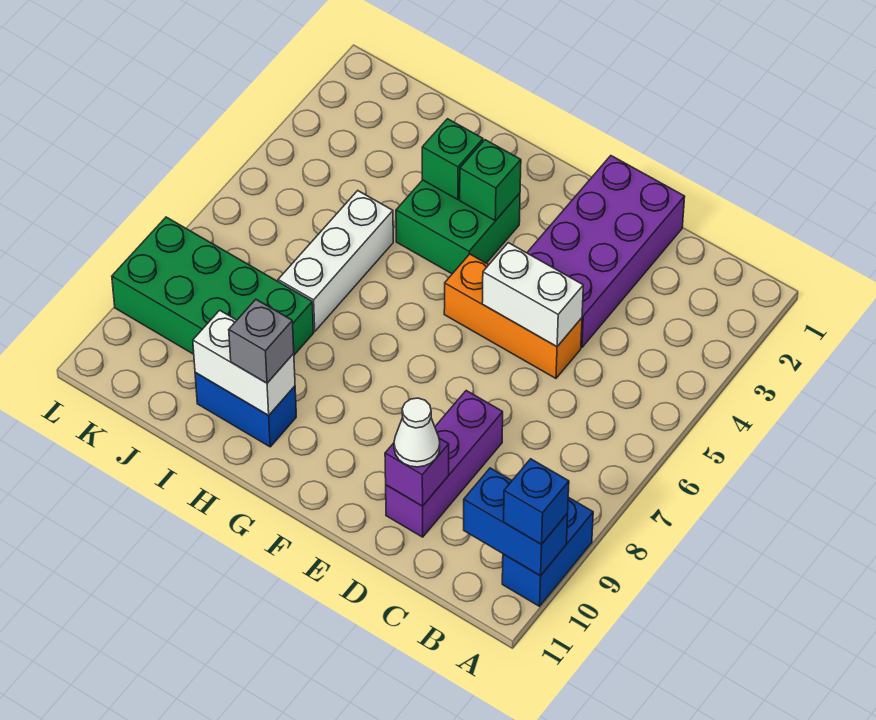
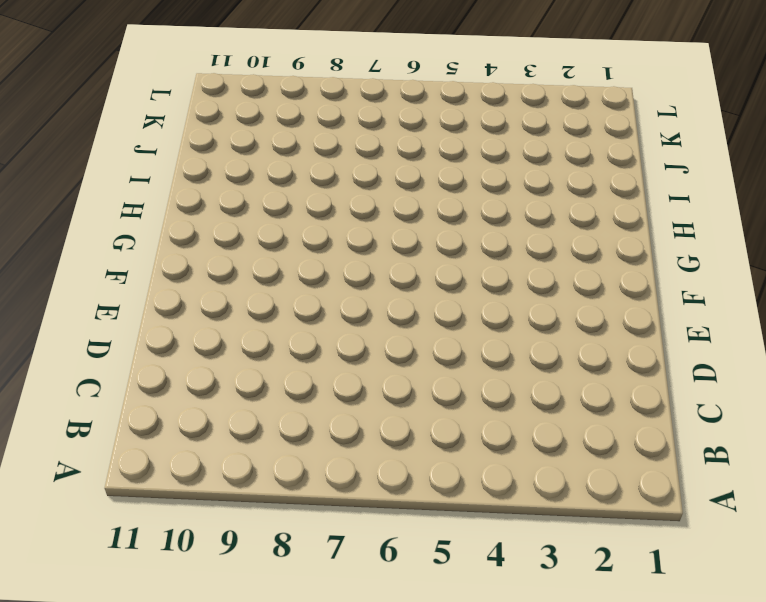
none -> blue brick A9:A10 level 1
none -> purple brick D1:E4 level 1
none -> orange brick D5:F5 level 1

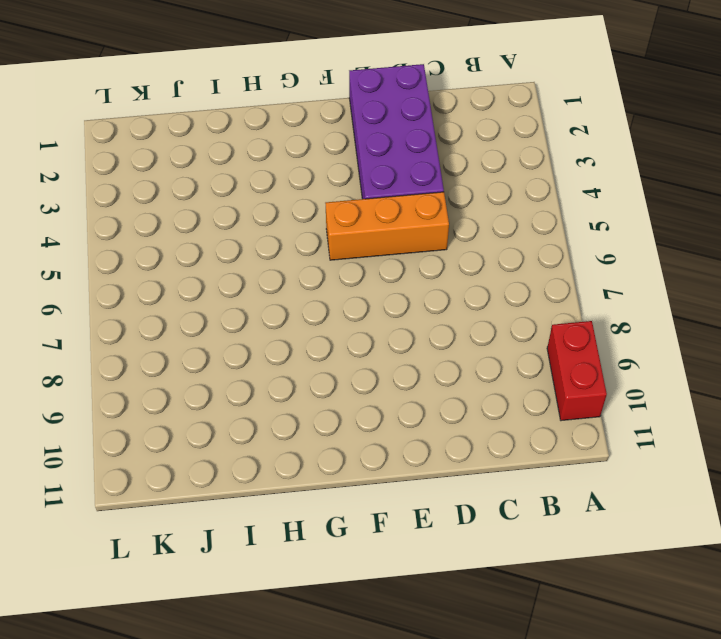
red brick A9:A10 level 1 -> blue brick A9:A10 level 1
none -> purple brick D8:D10 level 1
none -> green brick G3:H4 level 1
none -> blue brick H10:I10 level 1

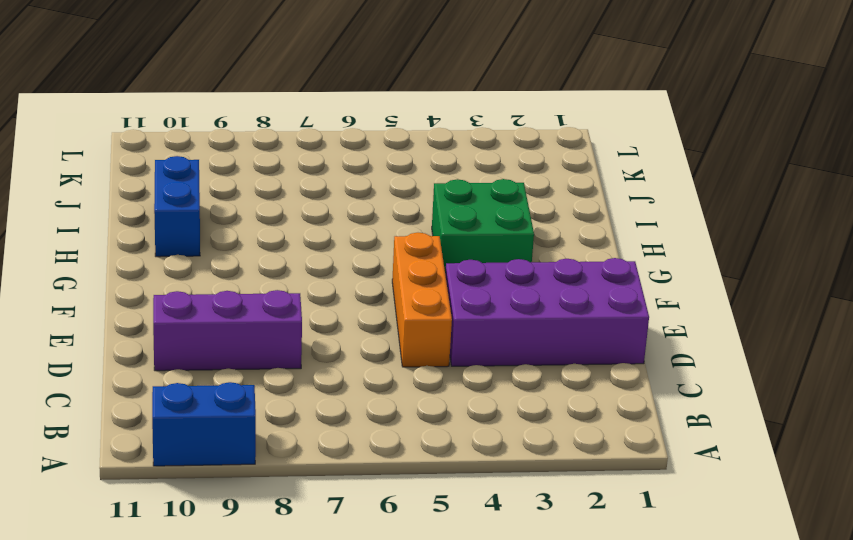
none -> white brick I5:I7 level 1
none -> green brick I8:L9 level 1
none -> blue brick A10:B10 level 2

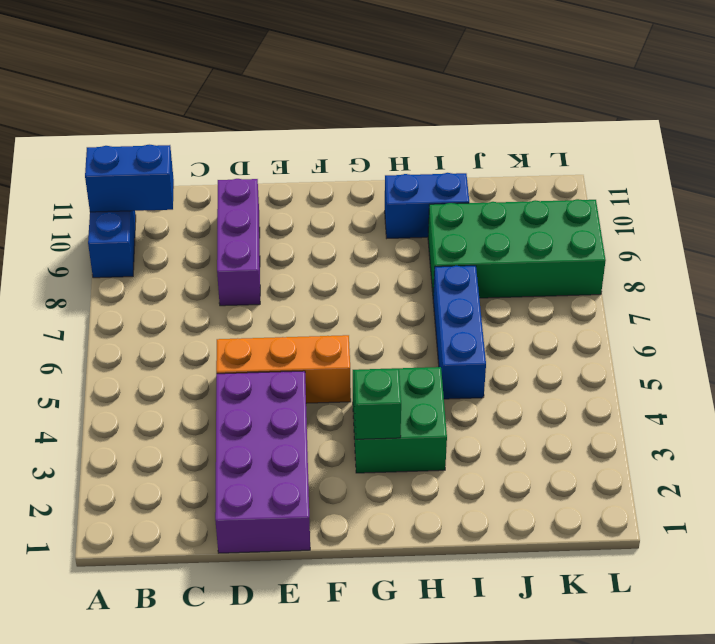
blue brick I5:I7 level 1 -> white brick I5:I7 level 1
none -> white brick D5:E5 level 2
none -> purple brick D10 level 2
none -> green brick H3 level 2

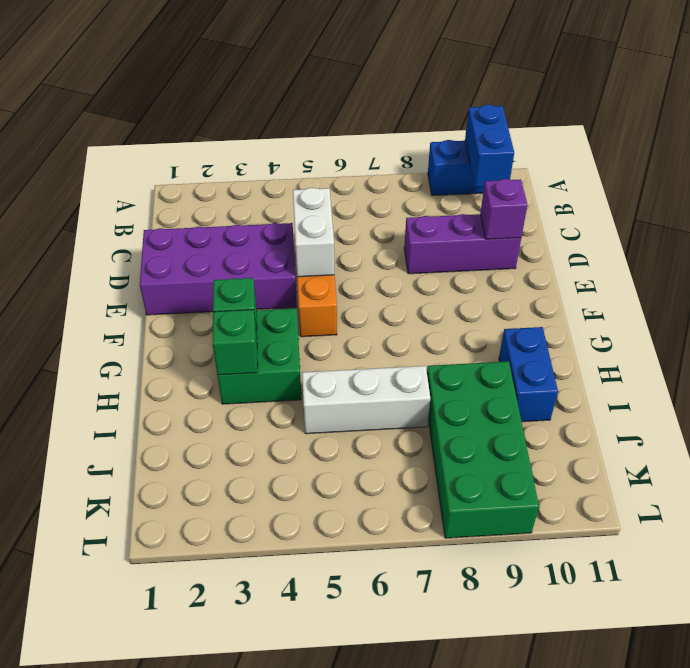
none -> white brick H10:I10 level 2
none -> blue brick A10 level 3
none -> white cone D10 level 3

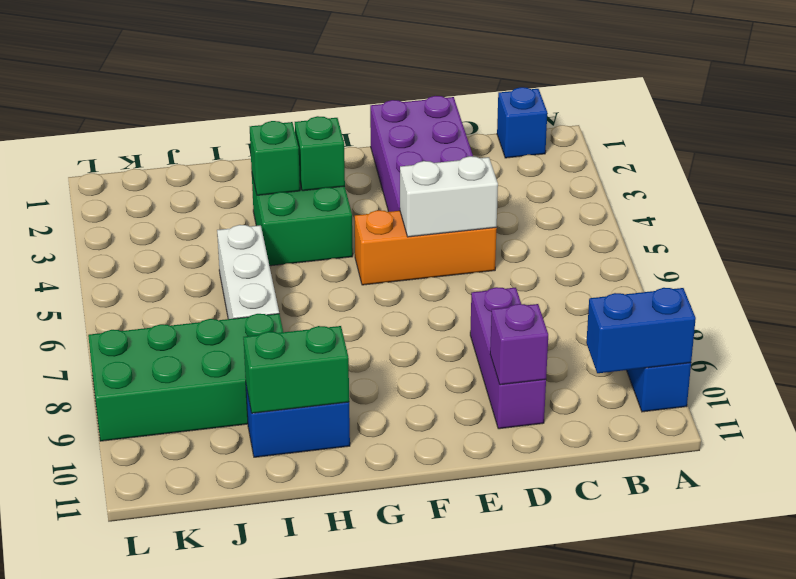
blue brick B1 level 1 -> blue brick A10 level 3
green brick H10:I10 level 2 -> white brick H10:I10 level 2
none -> white cone D10 level 3
none -> grey brick H10 level 3

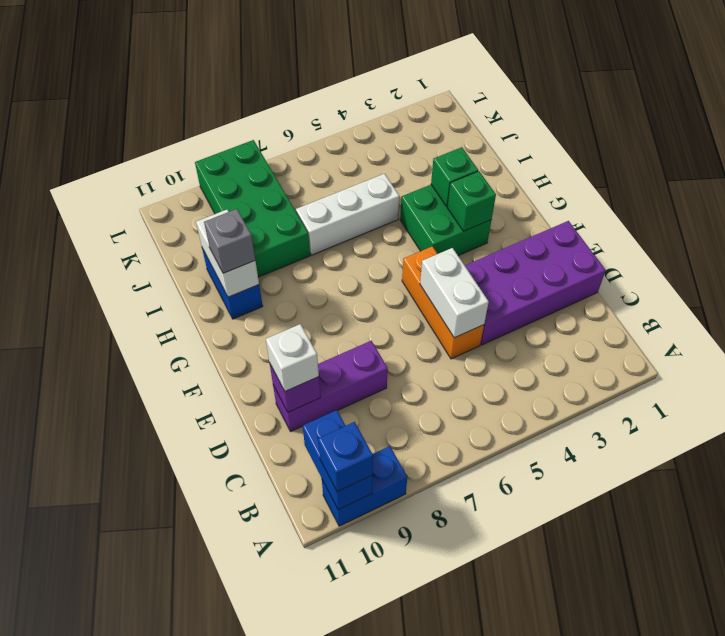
white brick D10 level 3 -> white cone D10 level 3

